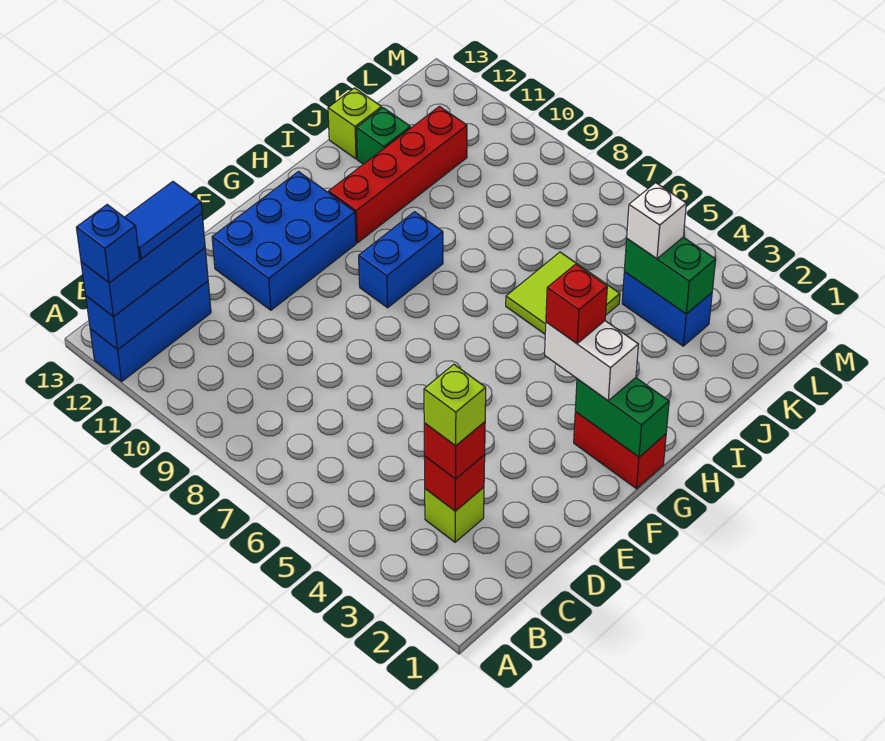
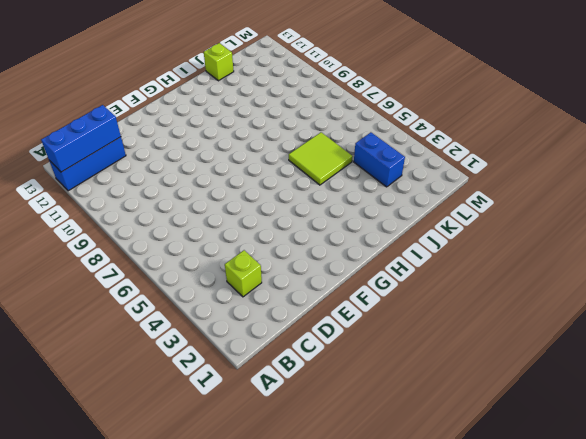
none -> blue brick E11:G12 level 1
none -> red brick G1:G2 level 1
none -> blue brick G9:H9 level 1

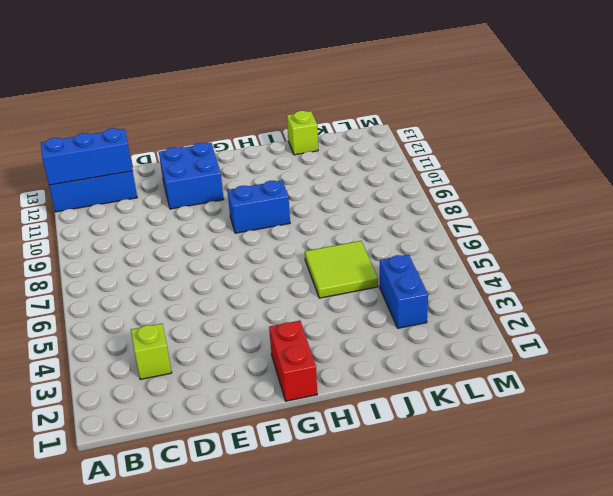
blue brick E11:F12 level 1 -> blue brick E11:G12 level 1
none -> red brick H11:K11 level 1
none -> green brick J12 level 1
none -> red brick C3 level 2

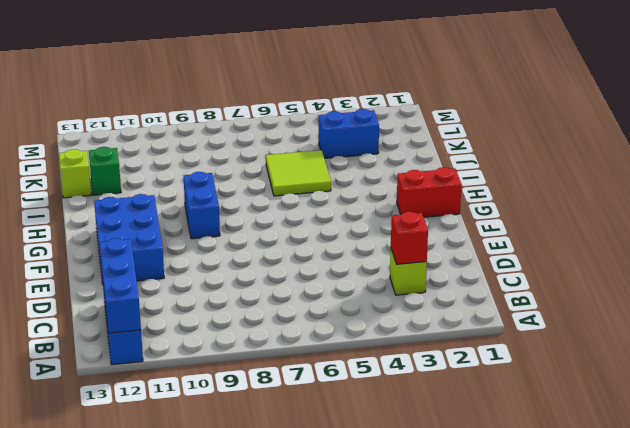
none -> red brick H11:K11 level 1
none -> green brick G1:G2 level 2
none -> green brick K3:K4 level 2

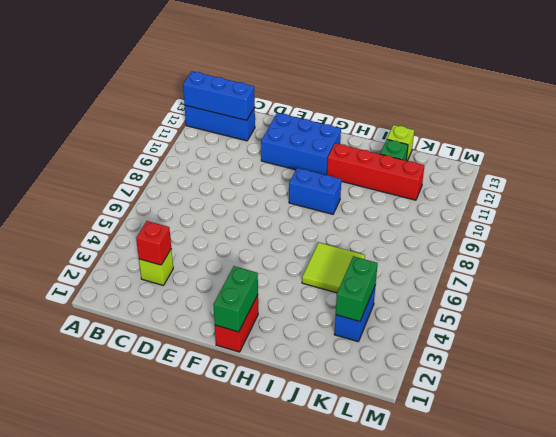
none -> blue brick A12:C12 level 3
none -> red brick C3 level 3
none -> white brick G2:G3 level 3

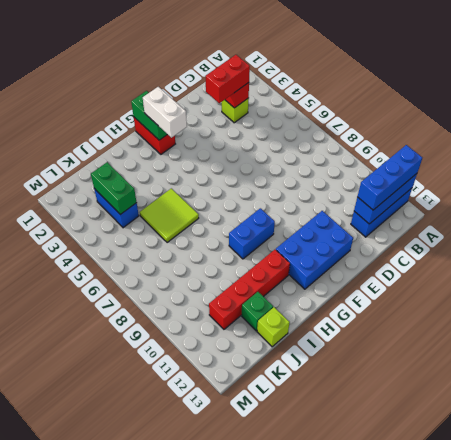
red brick C3:D3 level 3 -> red brick C3 level 3
none -> white brick K4 level 3
none -> blue brick A12 level 4
none -> blue tile B12:C12 level 4

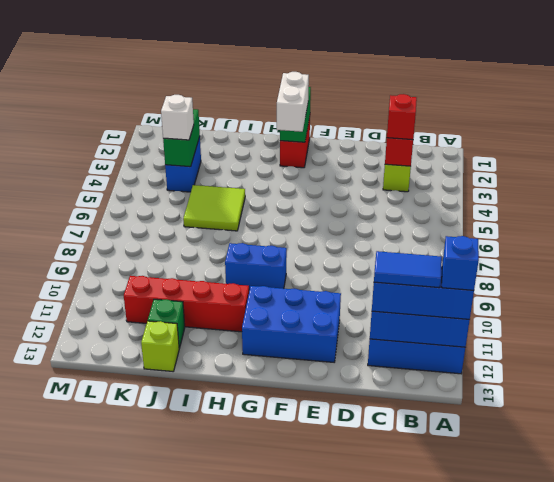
none -> lime brick C3 level 4
none -> red brick G3 level 4

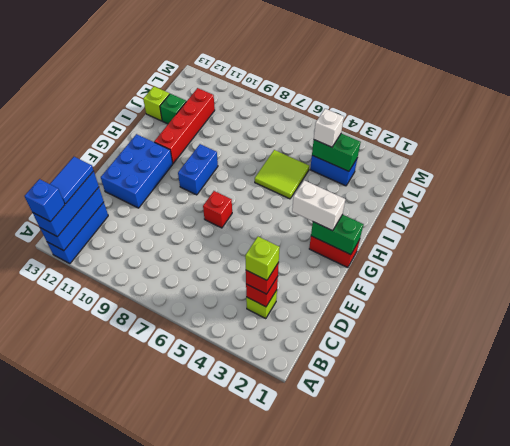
red brick F7 level 1 -> red brick G3 level 4

